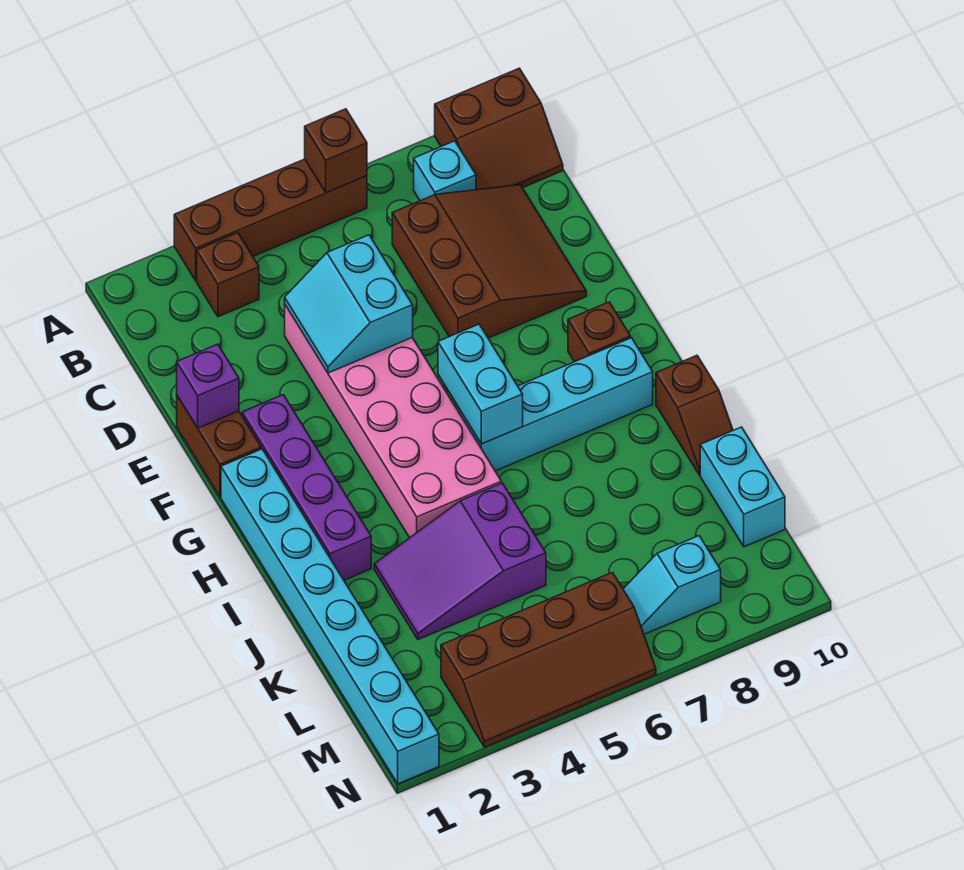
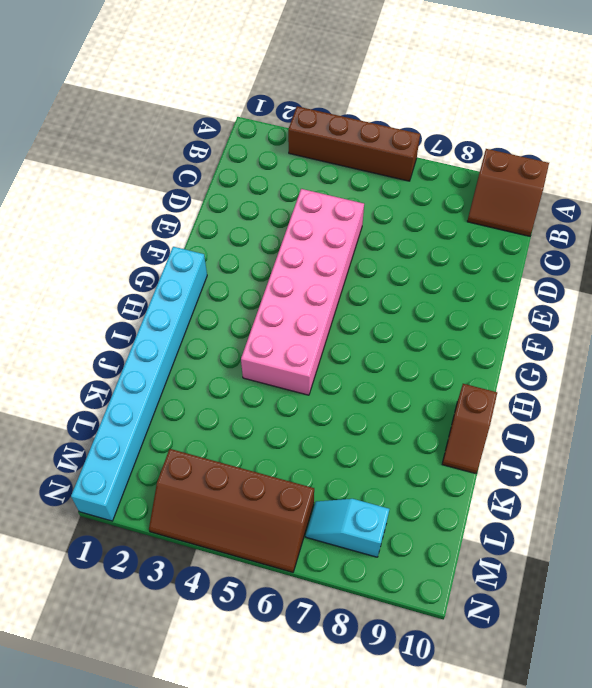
none -> brown brick B3 level 1
none -> cyan brick B8 level 1
none -> brown slope C7:E9 level 1 top 7

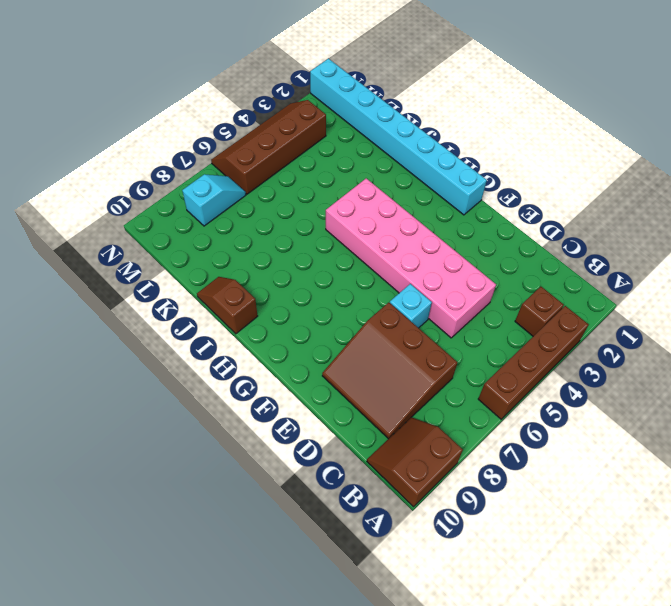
cyan brick E6 level 1 -> cyan brick B8 level 1
none -> brown brick E1:F1 level 1
none -> purple brick F2:I2 level 1
none -> brown brick G9 level 1

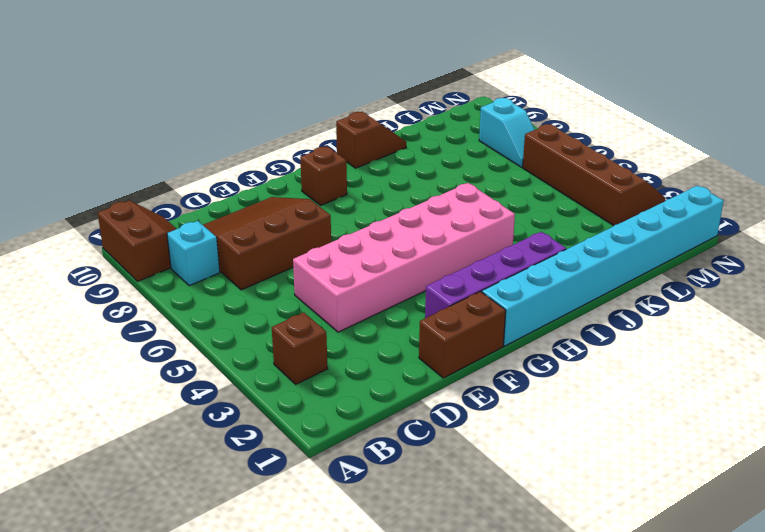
none -> brown brick A3:A6 level 1
none -> cyan brick H6:H9 level 1
none -> purple slope J3:K5 level 1 top 5

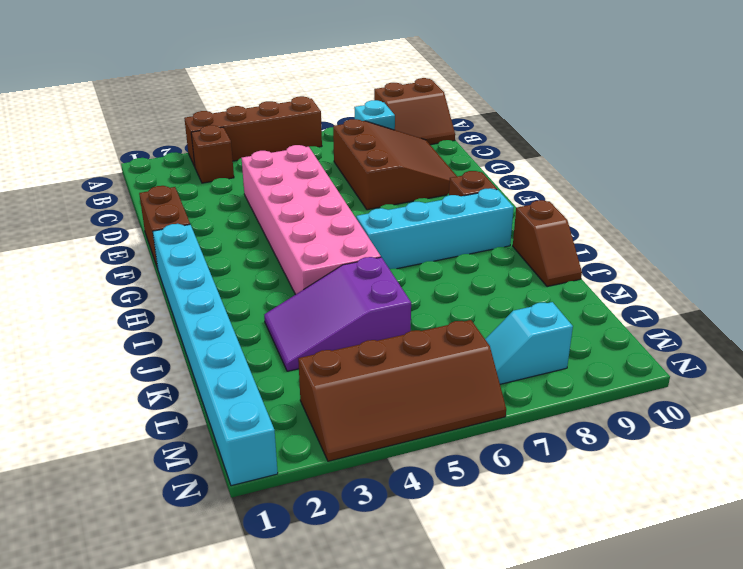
none -> purple brick F2:I2 level 1
none -> cyan brick K10:L10 level 1
none -> brown brick A6 level 2

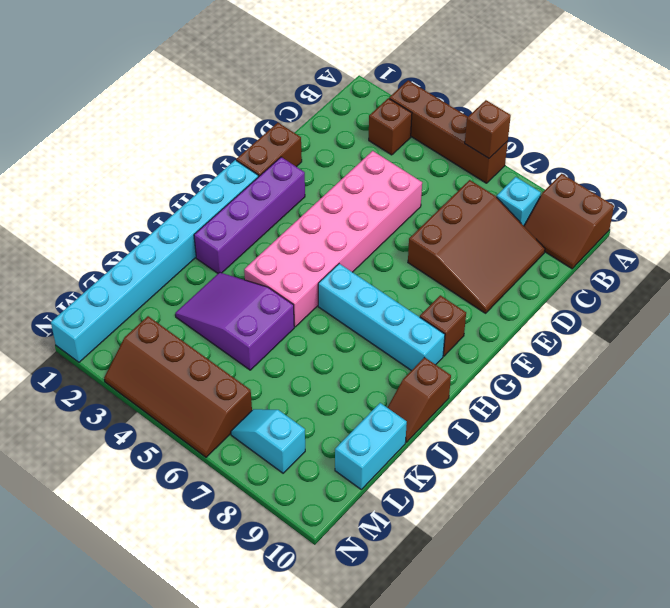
none -> cyan slope D4:E5 level 2 top 5
none -> purple brick E1 level 2
none -> cyan brick G6:H6 level 2

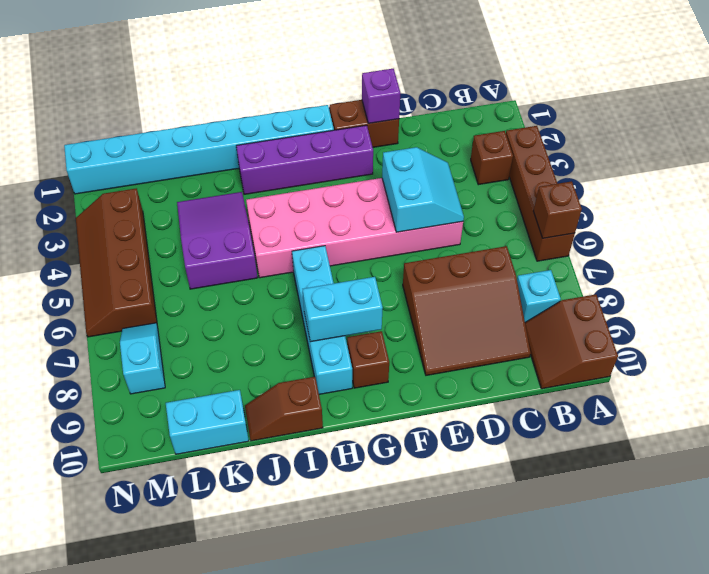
cyan slope D4:E5 level 2 top E -> cyan slope D4:E5 level 2 top 5
cyan brick G8:H8 level 2 -> cyan brick G6:H6 level 2

